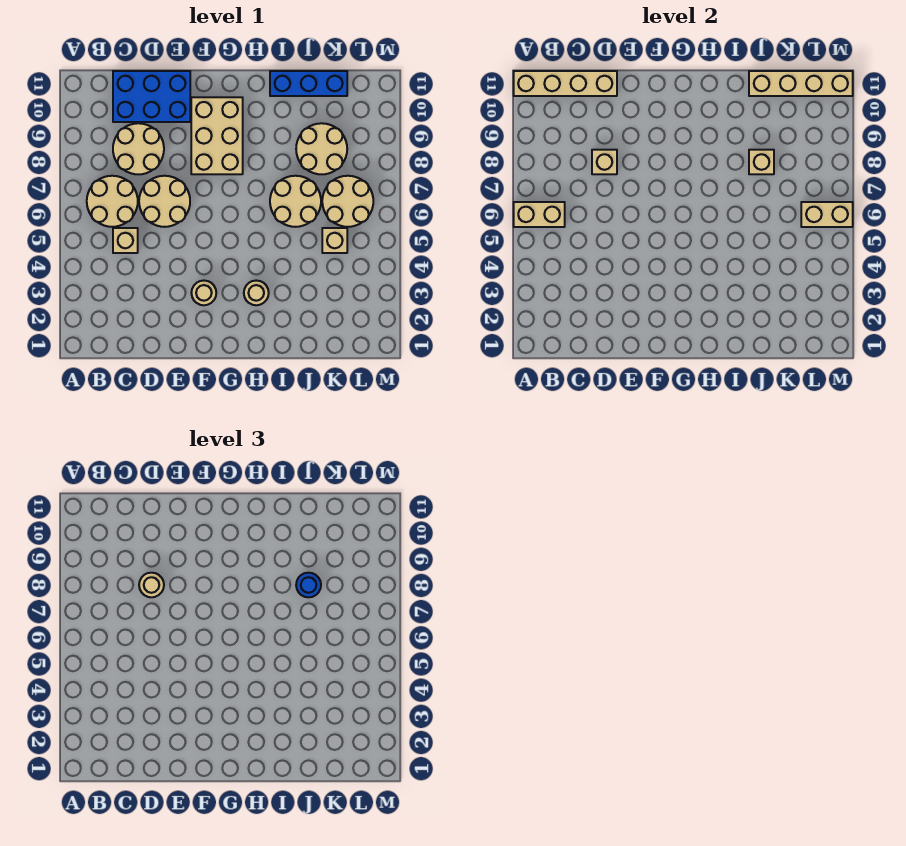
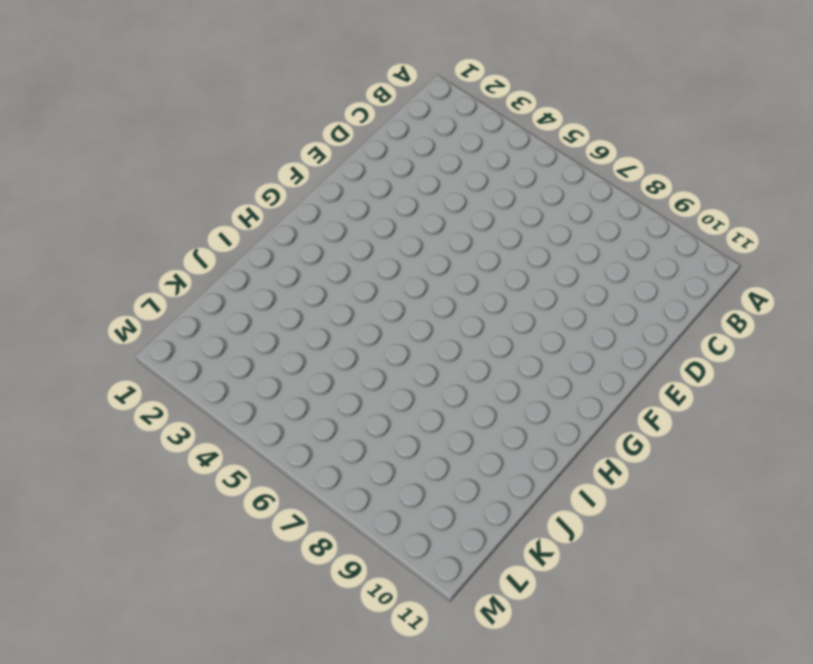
none -> tan round brick B6:C7 level 1
none -> tan brick C5 level 1
none -> tan round brick C8:D9 level 1

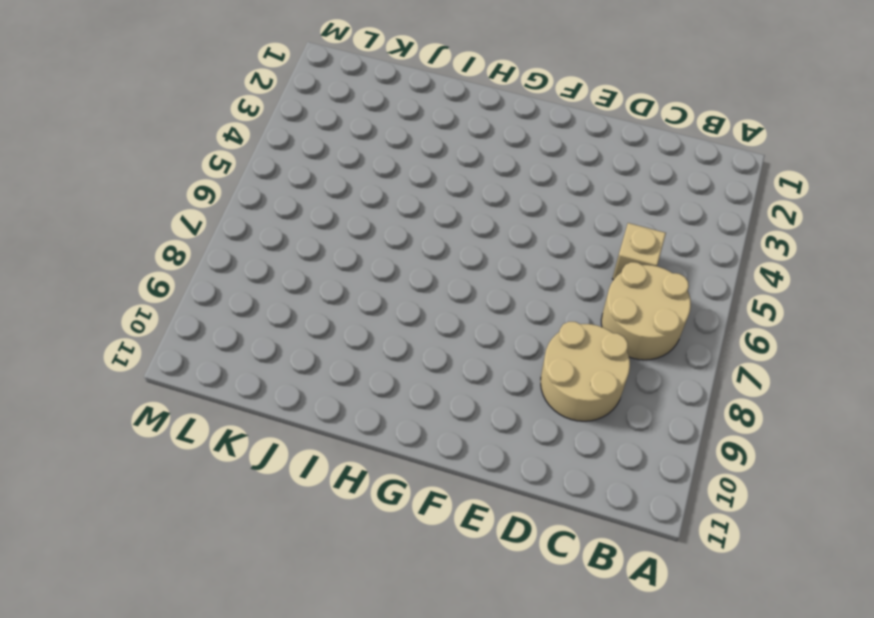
none -> blue brick C10:E11 level 1
none -> tan round brick D6:E7 level 1
none -> tan round brick F3 level 1

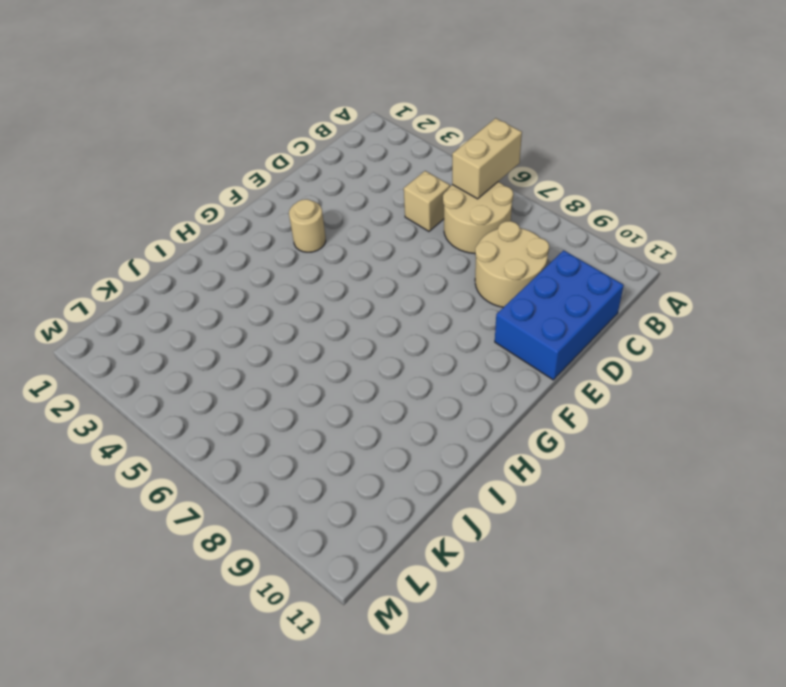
none -> tan round brick D6:E7 level 1
none -> tan brick F8:G10 level 1
none -> tan round brick H3 level 1

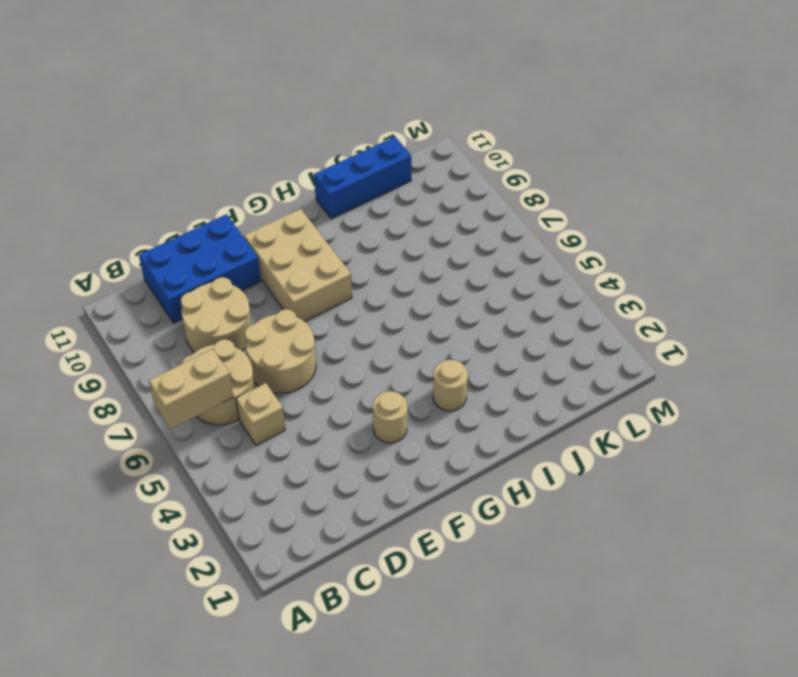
none -> tan round brick I6:J7 level 1
none -> tan round brick J8:K9 level 1
none -> tan brick K5 level 1

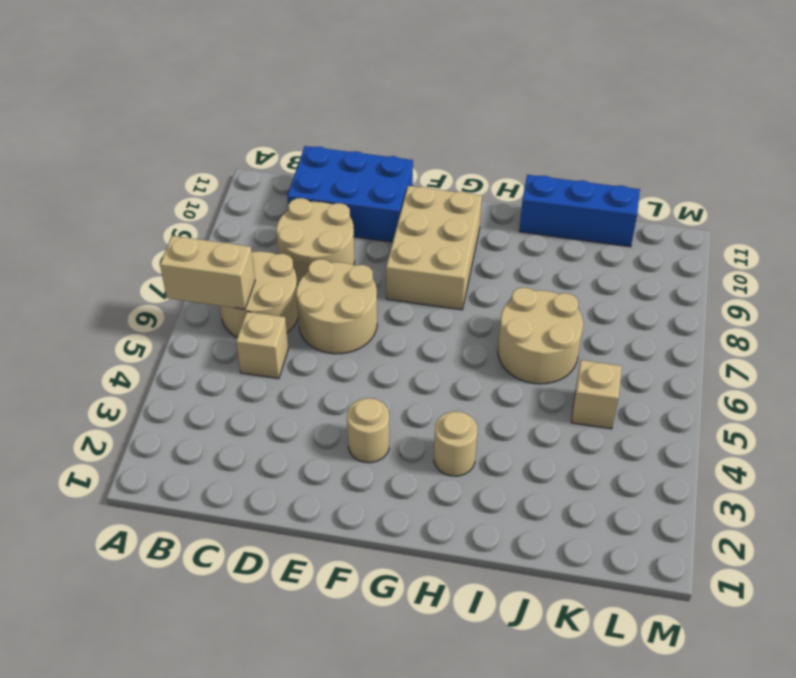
none -> tan round brick J8:K9 level 1
none -> tan round brick K6:L7 level 1
none -> tan brick A11:D11 level 2

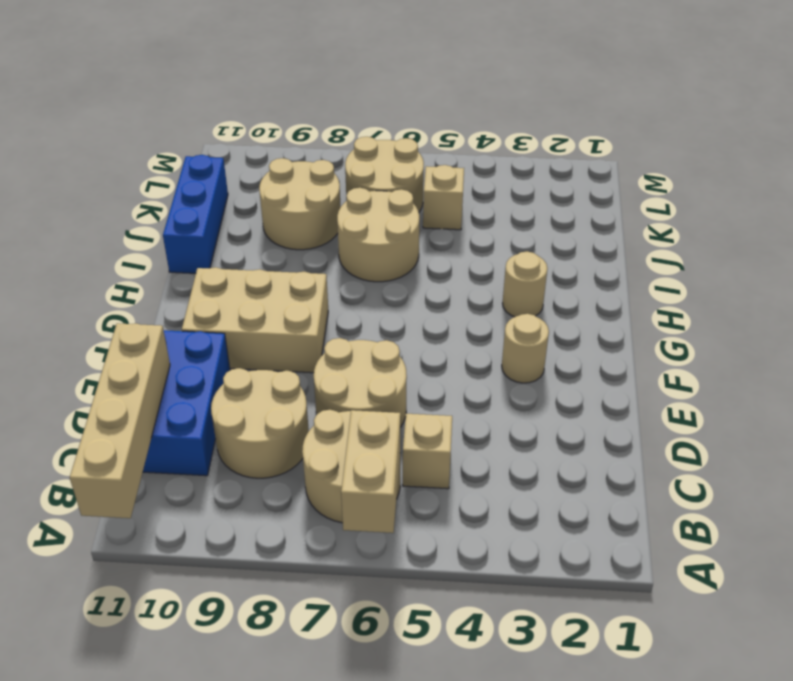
none -> tan brick D8 level 2
none -> tan brick J8 level 2
none -> tan brick J11:M11 level 2

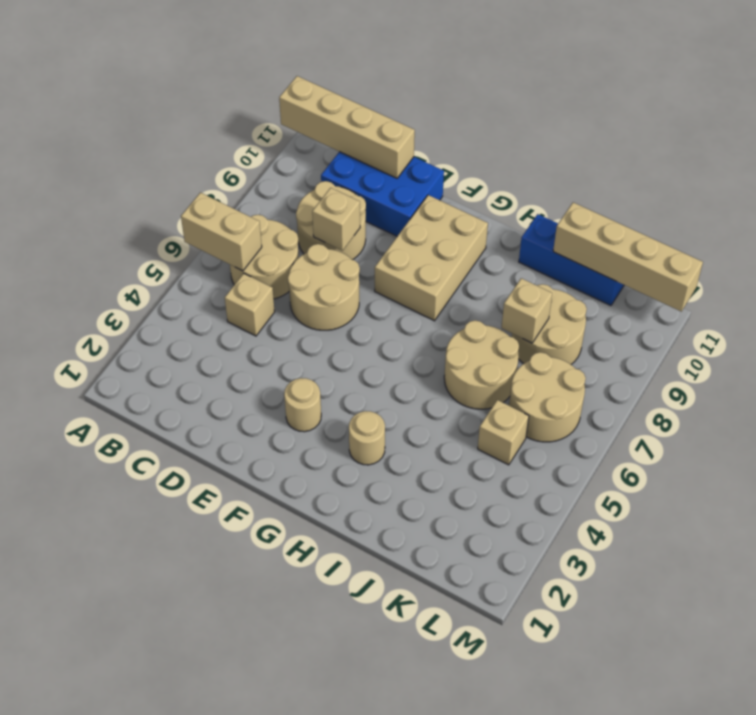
none -> tan brick L6:M6 level 2
none -> tan round brick D8 level 3
none -> blue round brick J8 level 3

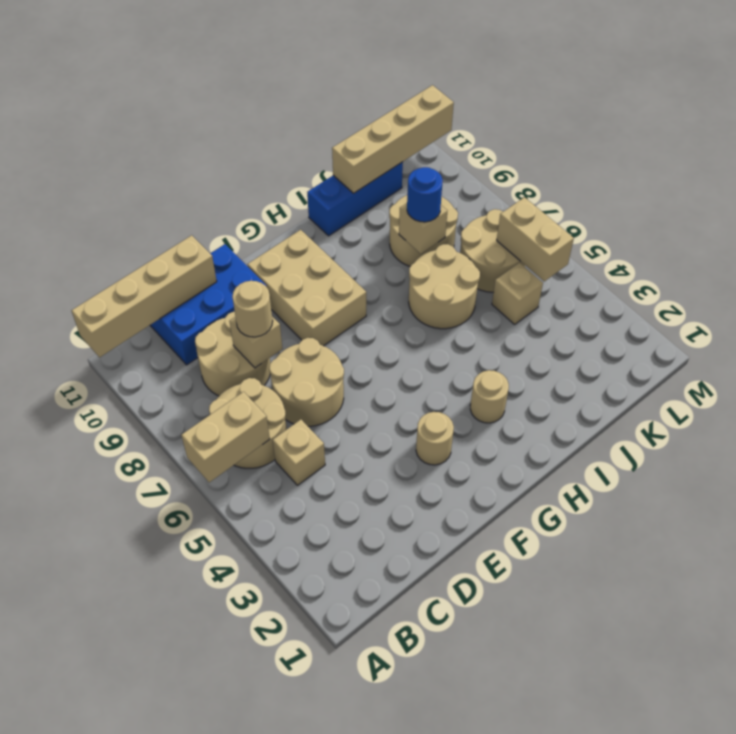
tan brick L5:L6 level 2 -> tan brick L6:M6 level 2

